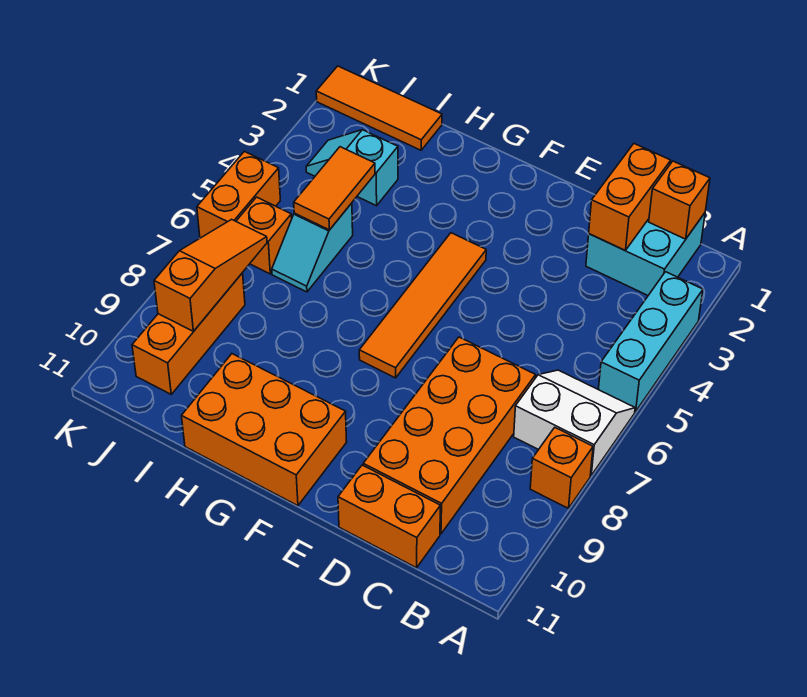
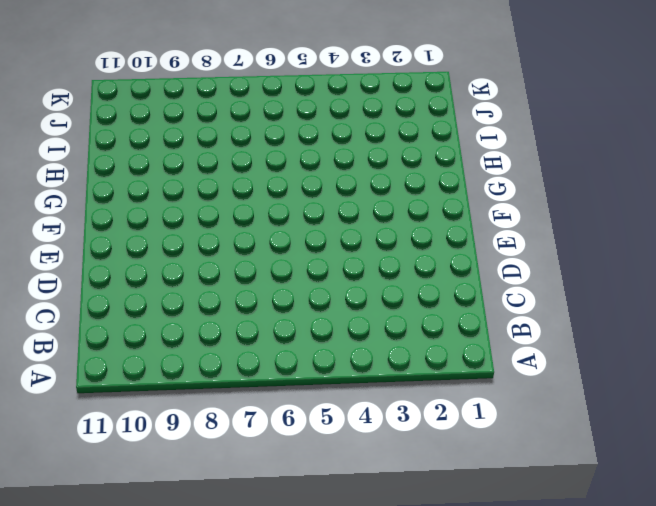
none -> cyan brick A3:A5 level 1
none -> white slope A6:B7 level 1 top 7
none -> orange brick A8 level 1

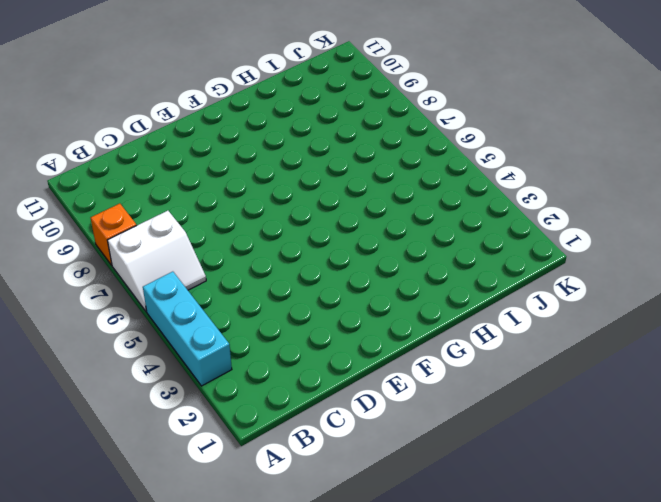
none -> cyan brick B1:C2 level 1
none -> orange brick C7:D10 level 1
none -> orange brick C11:D11 level 1

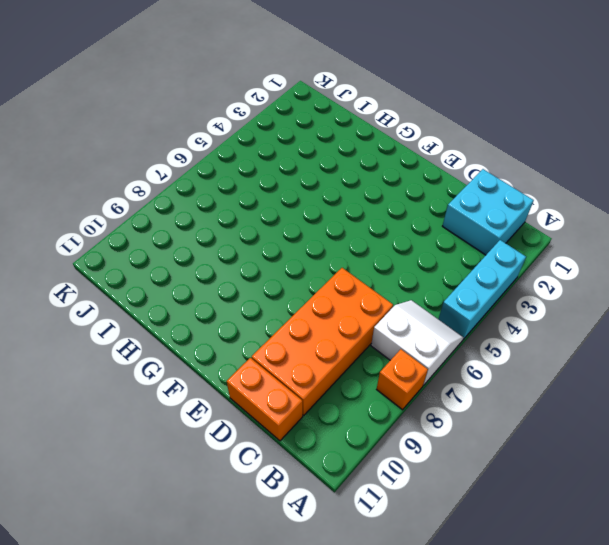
none -> orange tile F4:F7 level 1
none -> orange brick F10:H11 level 1
none -> orange tile I1:K1 level 1

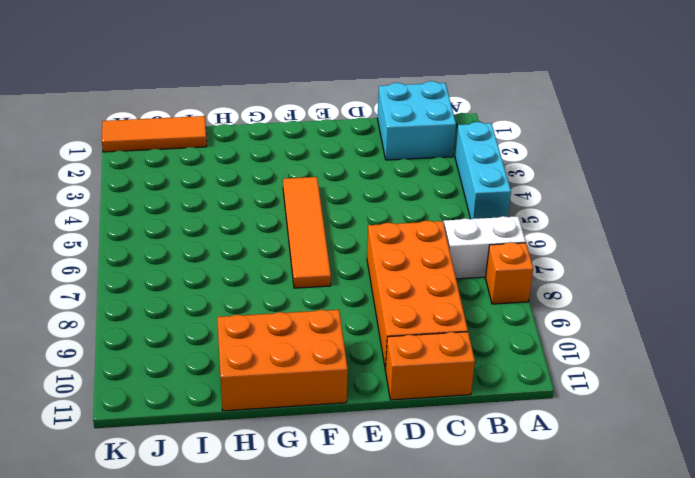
none -> cyan slope I3:J3 level 1 top I
none -> cyan slope I5:I6 level 1 top 5
none -> orange brick J6 level 1

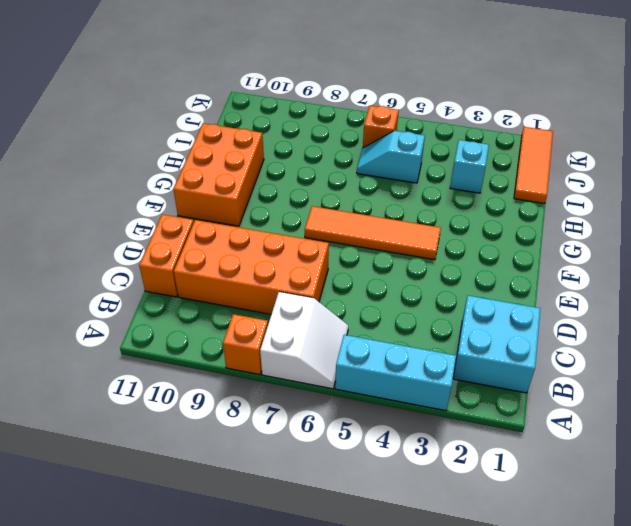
none -> orange brick J8:J10 level 1
none -> orange brick K5:K6 level 1
none -> orange brick B1 level 2

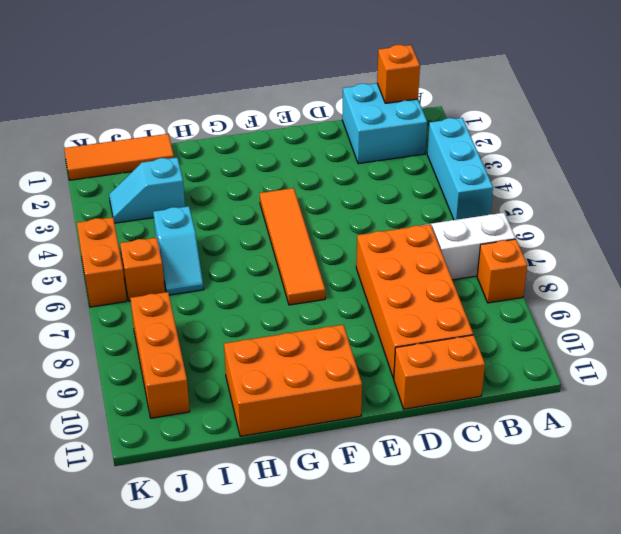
none -> orange brick C1:C2 level 2
none -> orange tile I4:I5 level 2
none -> orange slope J7:J9 level 2 top 9

